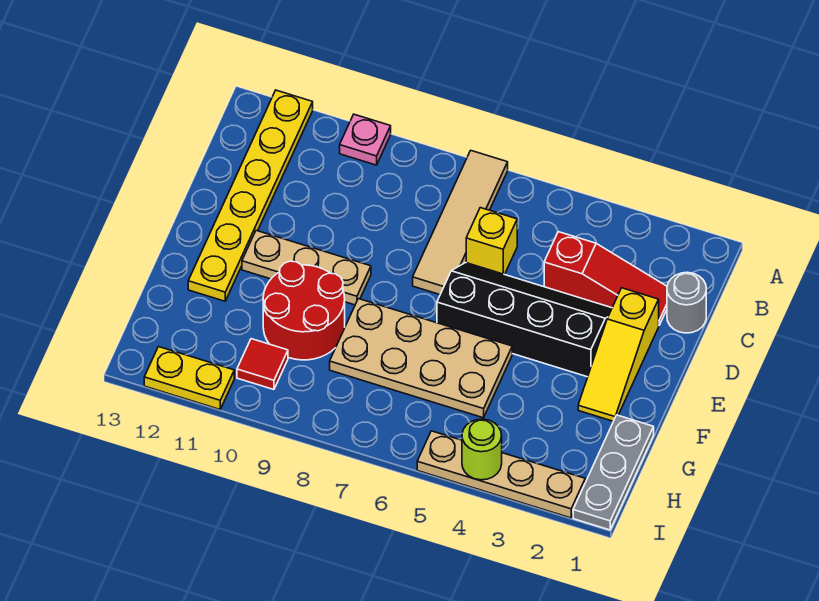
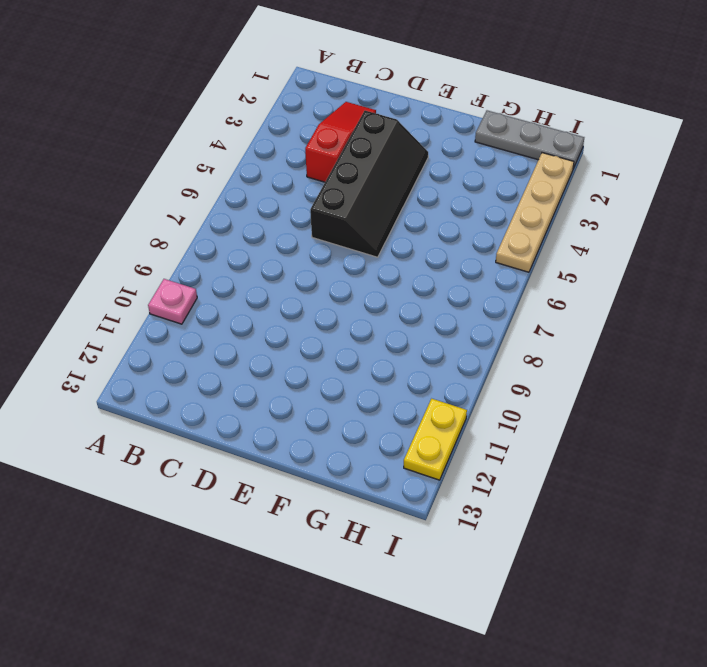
black slope D3:E6 level 1 top D -> black slope D3:E6 level 1 top E
none -> tan tile A7:D7 level 1
none -> yellow plate A12:F12 level 1
none -> grey round brick C1 level 1

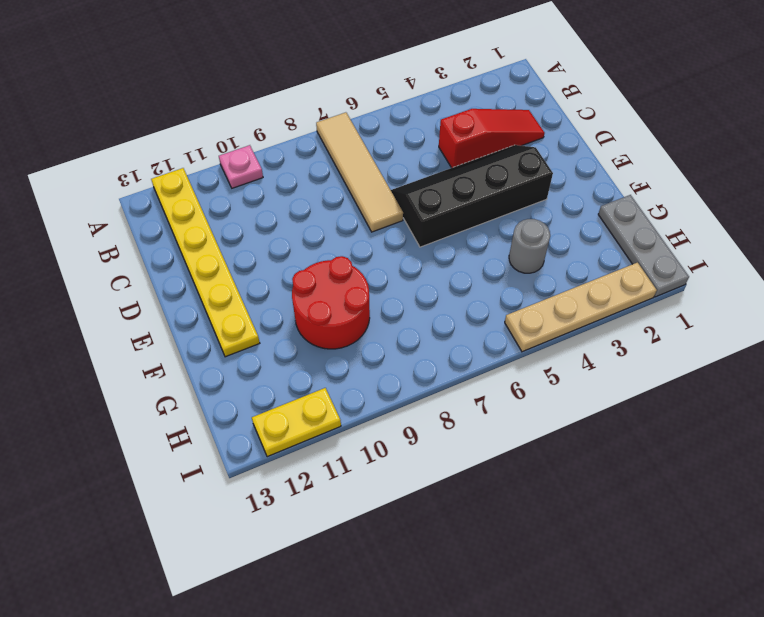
grey round brick G4 level 1 -> grey round brick C1 level 1
none -> yellow brick C6 level 1
none -> yellow slope D2:F2 level 1 top D
none -> tan plate E9:E11 level 1

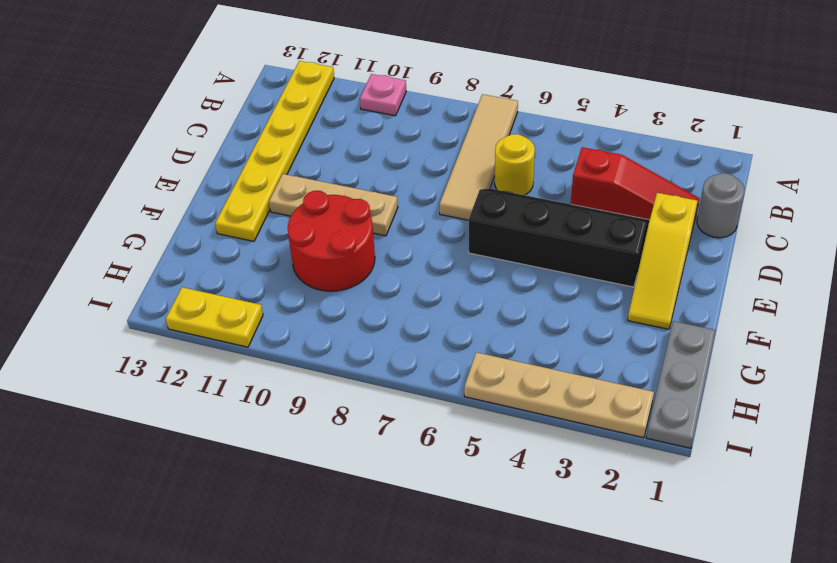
yellow round brick C6 level 1 -> yellow brick C6 level 1
none -> tan plate F5:G8 level 1
none -> red tile H10 level 1
none -> lime round brick I4 level 2

